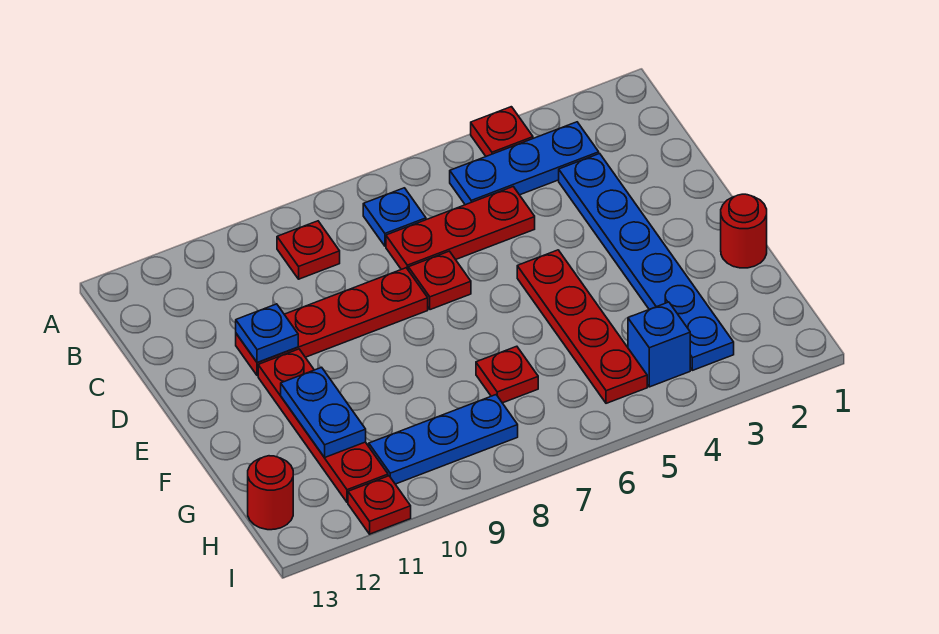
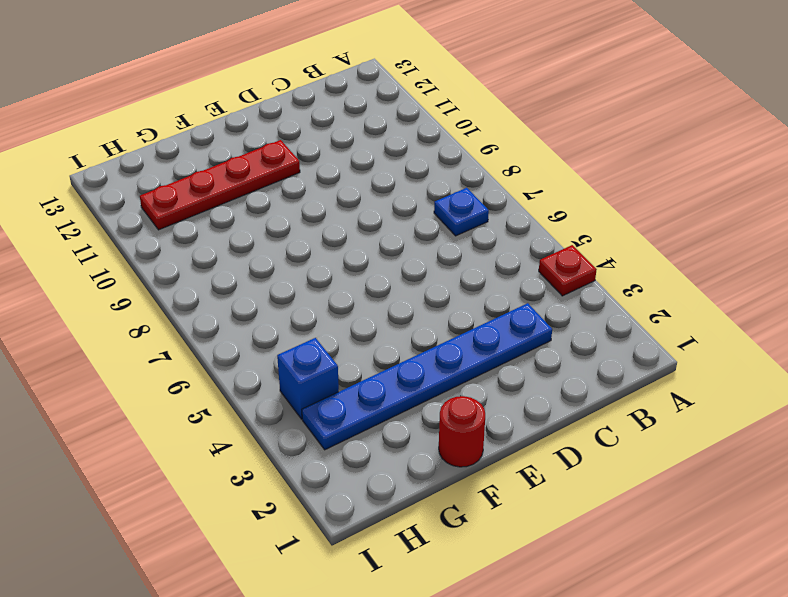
none -> blue plate B3:B5 level 1
none -> red plate B9 level 1
none -> red plate C5:C7 level 1

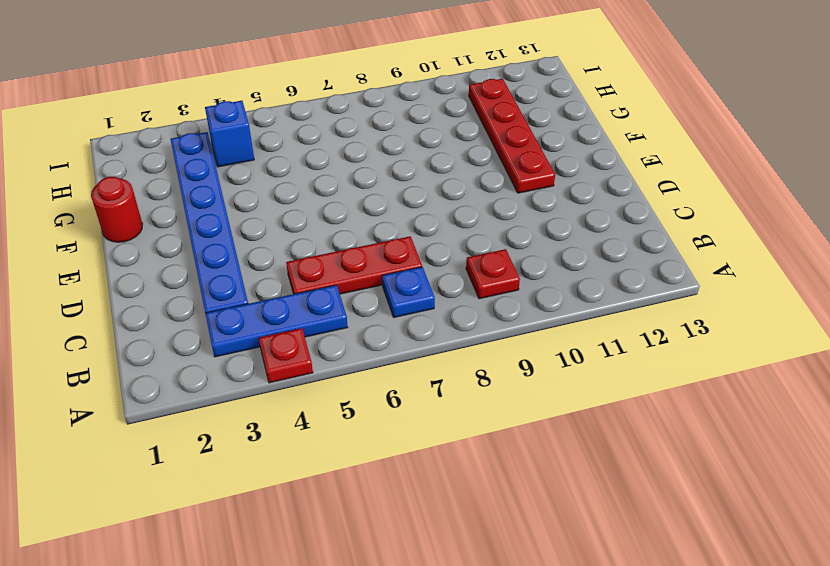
none -> red plate D7 level 1
none -> red plate D8:D11 level 1
none -> red plate E5:H5 level 1

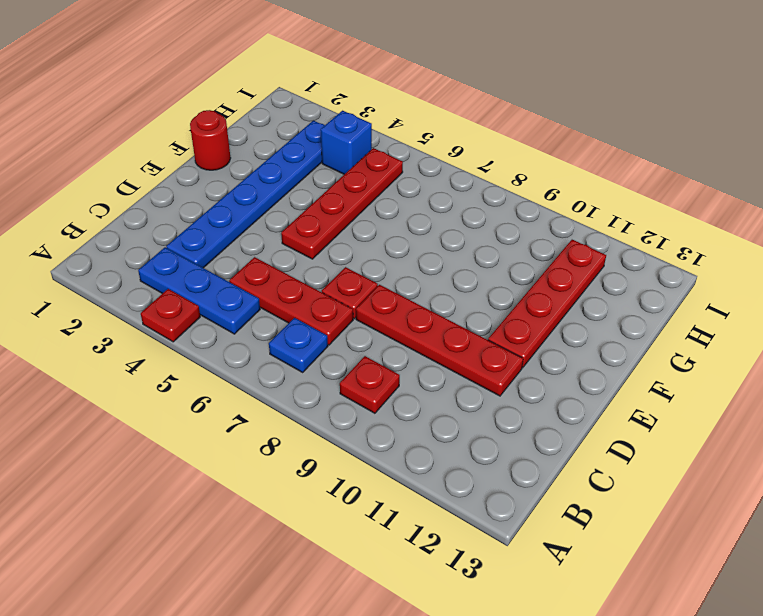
none -> red plate G7 level 1
none -> blue plate H8:H10 level 1
none -> red round brick H13 level 1

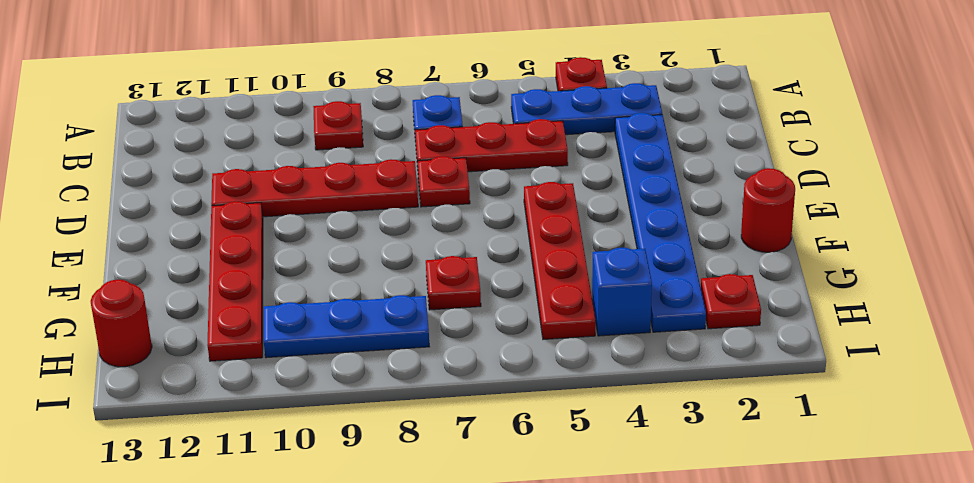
red plate H2 level 1 -> red plate I11 level 1
none -> blue plate D11 level 2
none -> blue plate F11:G11 level 2

